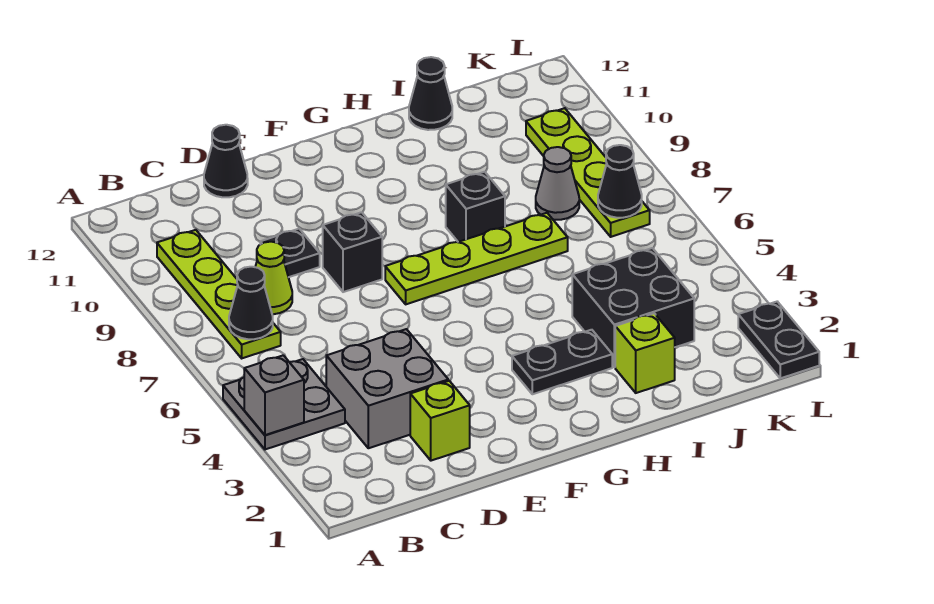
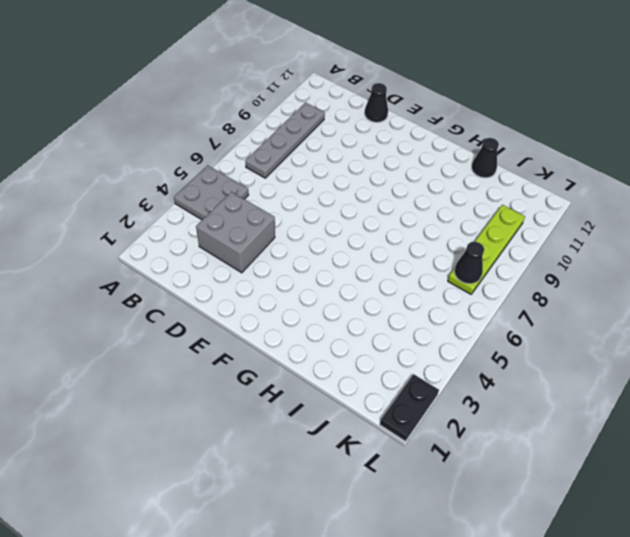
grey plate B7:B10 level 1 -> lime plate B7:B10 level 1
none -> lime cone C8 level 1
none -> lime brick D2 level 1
none -> black plate D9 level 1

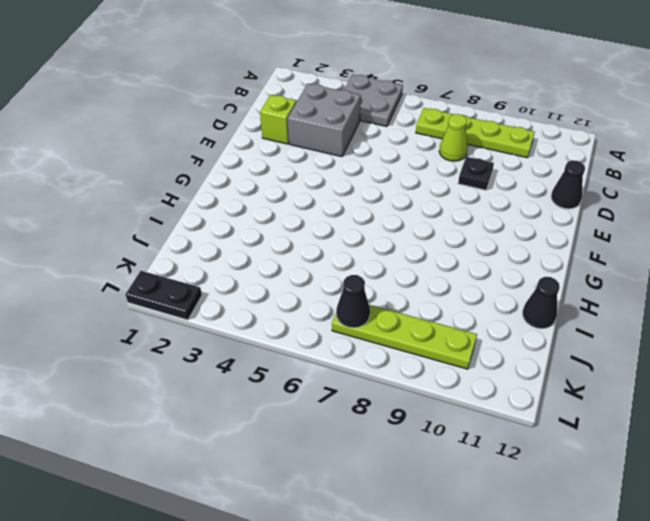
none -> black brick E8 level 1
none -> lime plate F7:I7 level 1
none -> black plate G3:H3 level 1

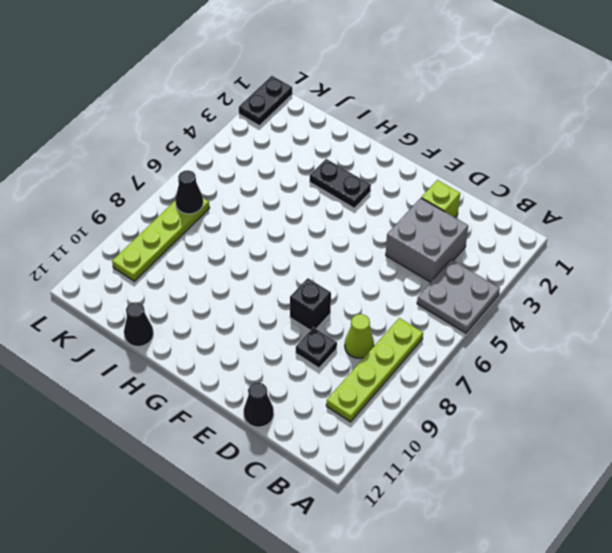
none -> lime plate F7:I7 level 1
none -> black brick H8 level 1
none -> lime brick I2 level 1

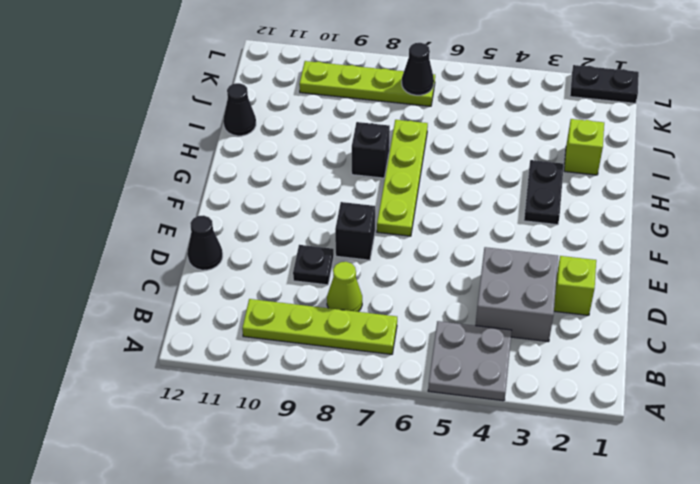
none -> black brick I3:J4 level 1
none -> grey cone J8 level 1
none -> grey brick A4 level 2

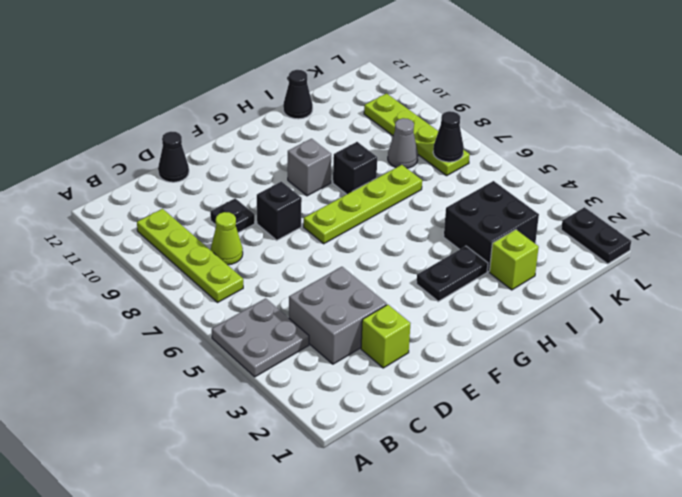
grey brick G9 level 1 -> grey brick A4 level 2
none -> black cone B7 level 2

